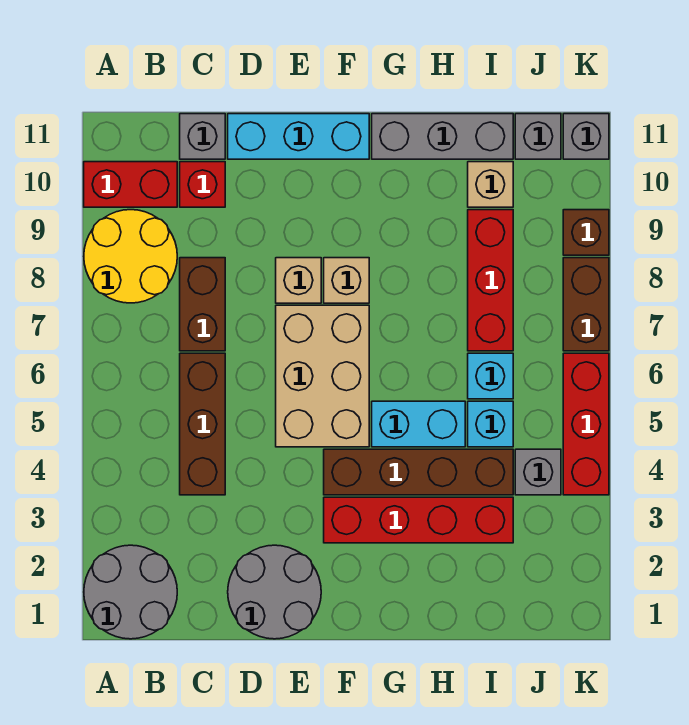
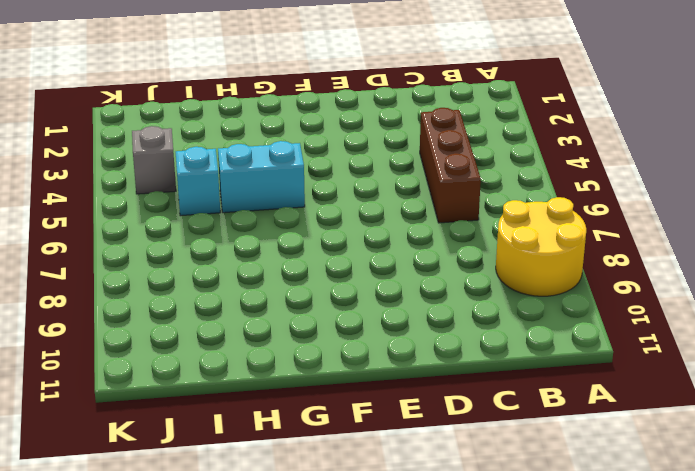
none -> grey round brick A1:B2 level 1
none -> red brick A10:B10 level 1
none -> brown brick C7:C8 level 1

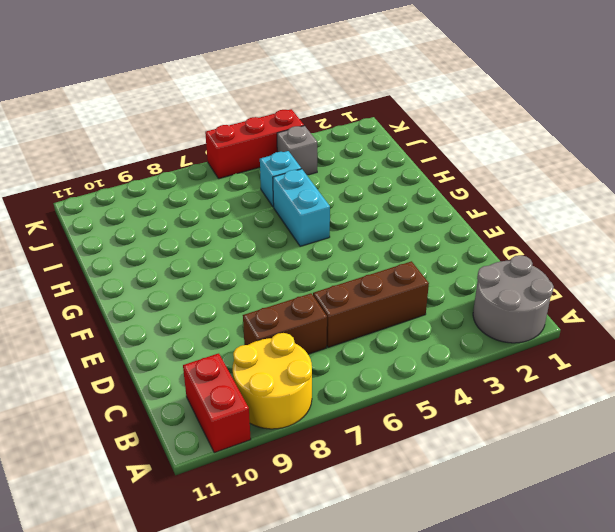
none -> red brick C10 level 1
none -> grey brick C11 level 1
none -> grey round brick D1:E2 level 1

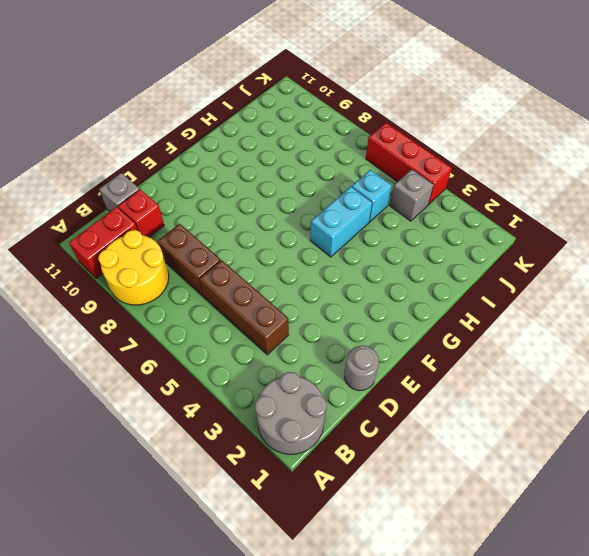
grey round brick D1 level 1 -> grey round brick D1:E2 level 1
none -> cyan brick D11:F11 level 1
none -> tan brick E5:F7 level 1
none -> tan brick E8 level 1

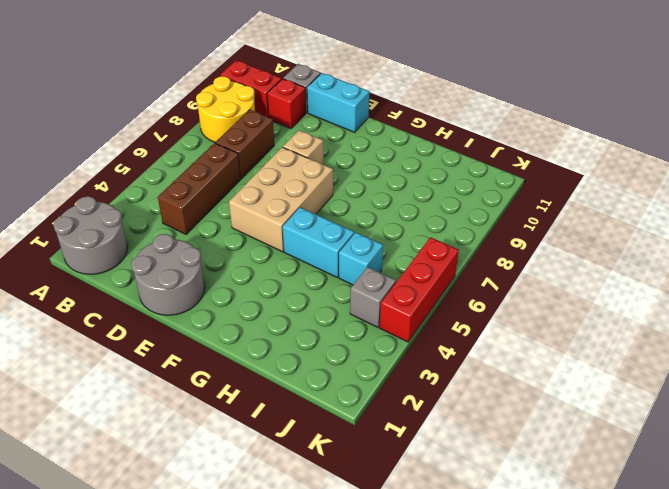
cyan brick D11:E11 level 1 -> cyan brick D11:F11 level 1
none -> red brick F3:I3 level 1
none -> brown brick F4:I4 level 1
none -> tan brick F8 level 1

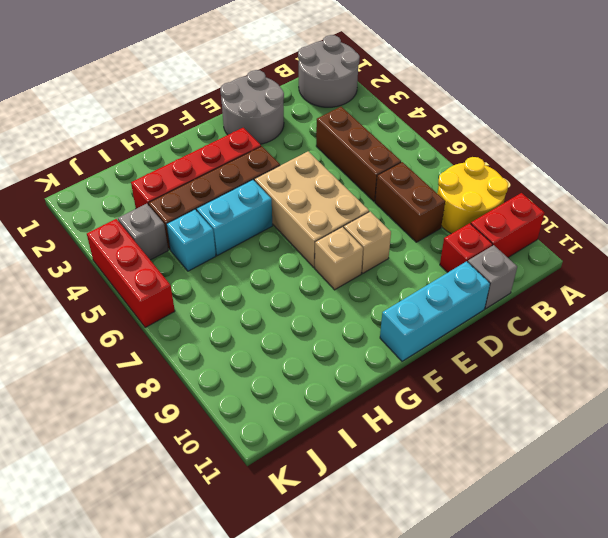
none -> grey brick G11:I11 level 1
none -> cyan brick I6 level 1
none -> red brick I7:I9 level 1

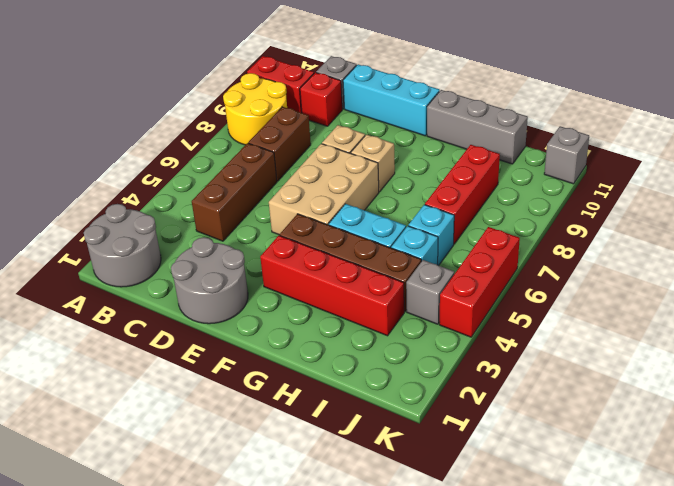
none -> tan brick I10 level 1
none -> grey brick J11 level 1
none -> brown brick K7:K8 level 1

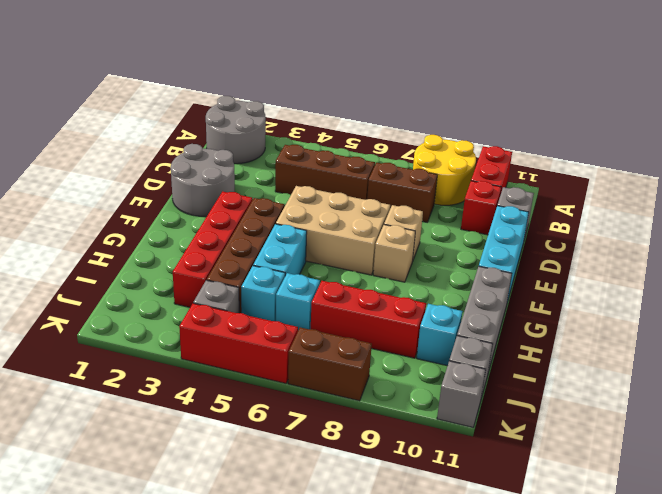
cyan brick I10 level 1 -> tan brick I10 level 1
none -> brown brick K9 level 1

